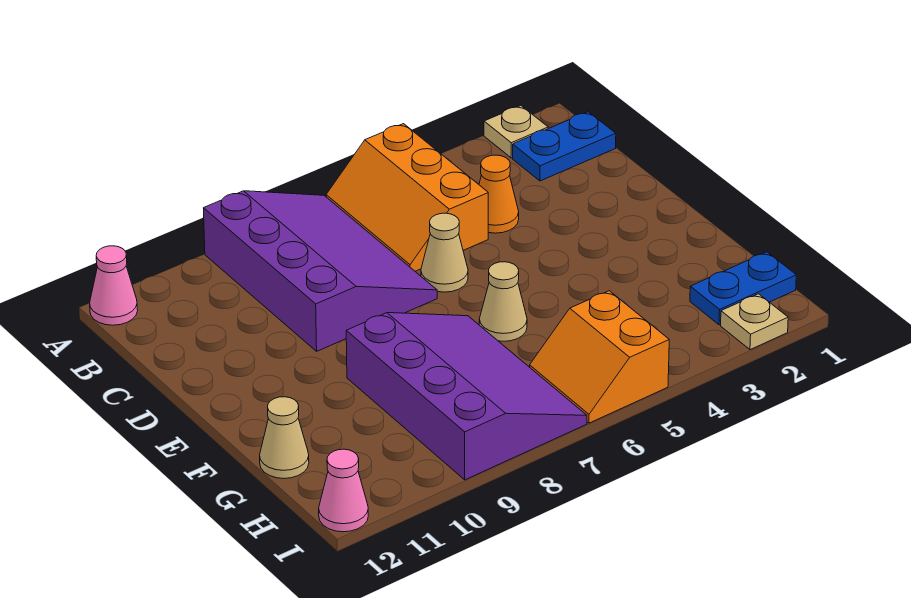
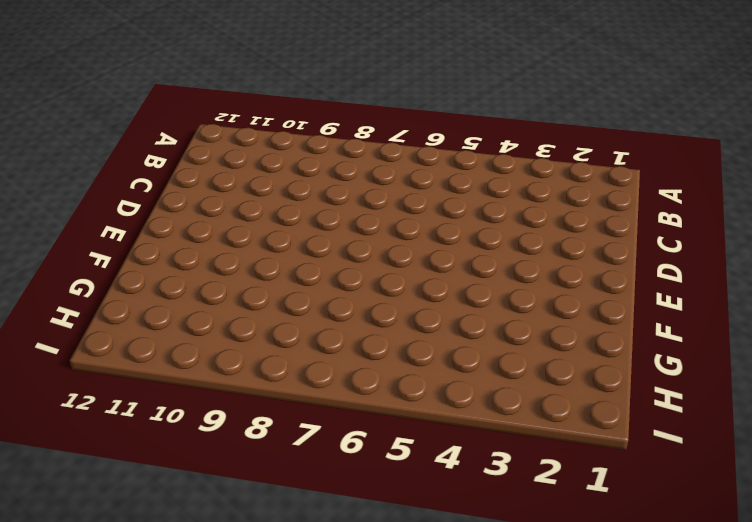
none -> tan plate A2 level 1
none -> orange slope A5:C6 level 1 top 5
none -> purple slope A7:D9 level 1 top 9

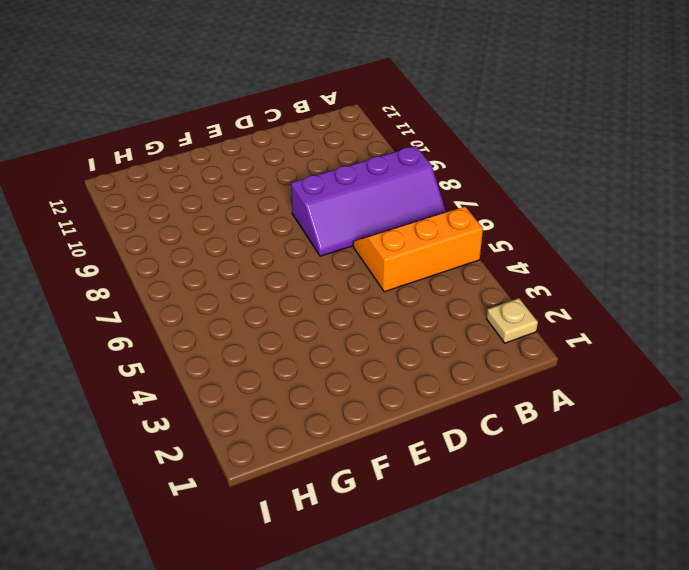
purple slope A7:D8 level 1 top 8 -> purple slope A7:D9 level 1 top 9
none -> pink cone A12 level 1
none -> blue plate B1:B2 level 1
none -> orange cone C4 level 1

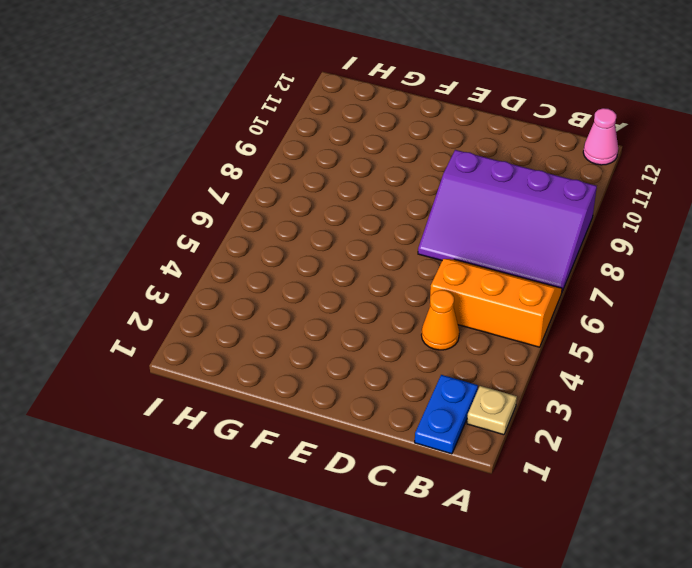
none -> tan cone D6 level 1
none -> tan cone F6 level 1
none -> purple slope F7:I9 level 1 top 9

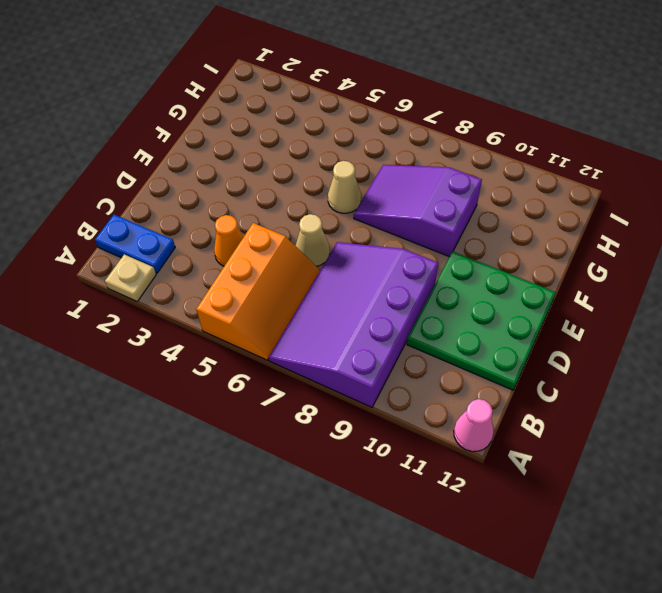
green plate C10:E12 level 1 -> none
purple slope F7:G9 level 1 top 9 -> purple slope F7:I9 level 1 top 9
none -> tan cone G12 level 1
none -> blue plate H1:H2 level 1
none -> orange slope H5:I6 level 1 top 5

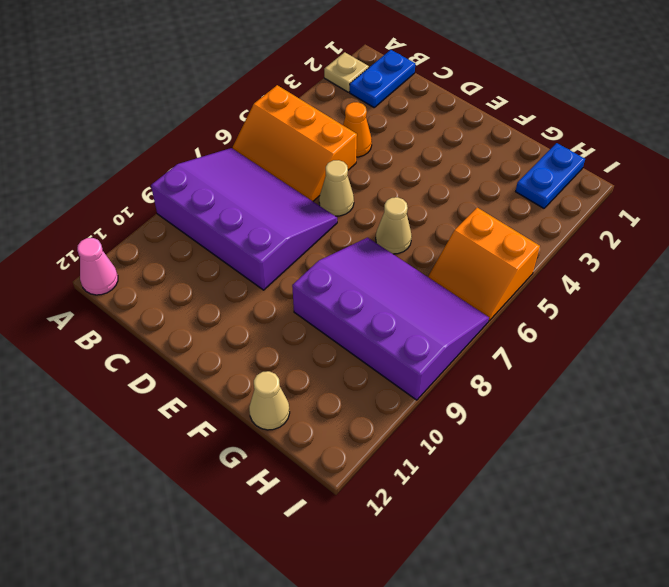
none -> tan plate I2 level 1
none -> pink cone I12 level 1

